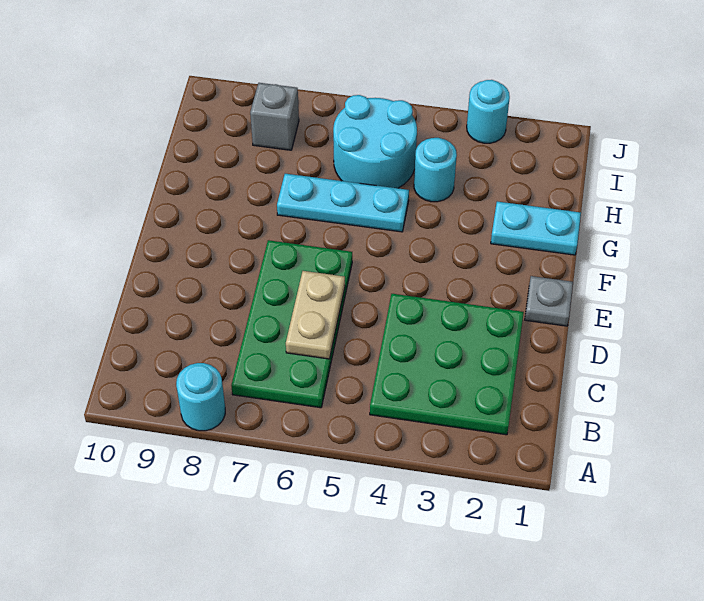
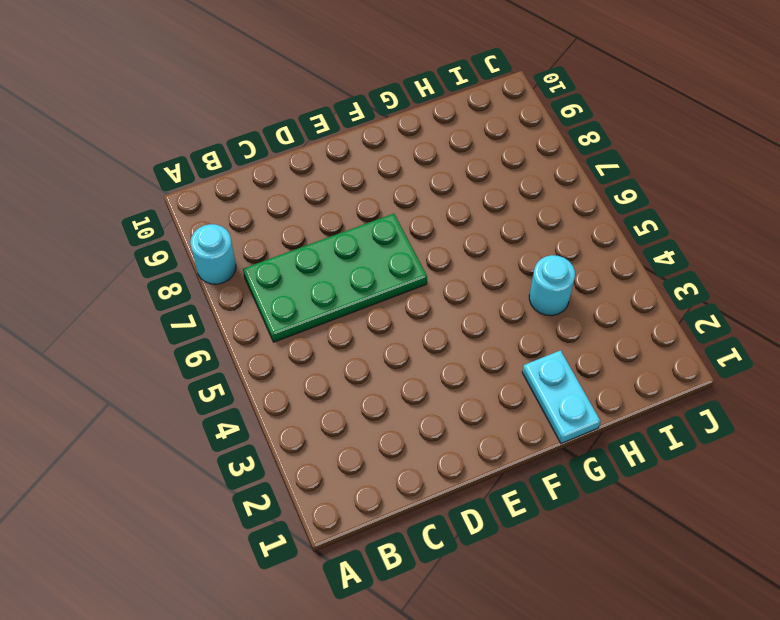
none -> green plate B2:D4 level 1
none -> grey plate E1 level 1

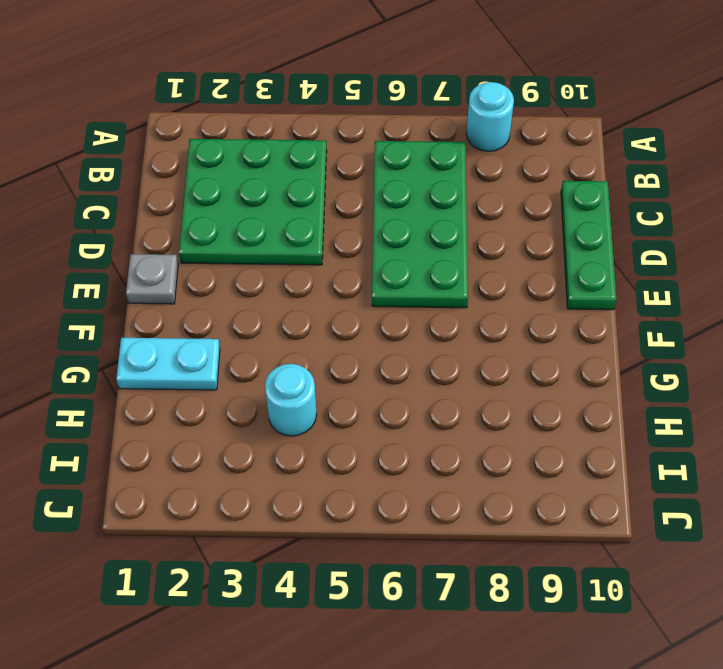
green plate C10:E10 level 1 -> none
none -> cyan plate G5:G7 level 1
none -> cyan round brick H5:I6 level 1

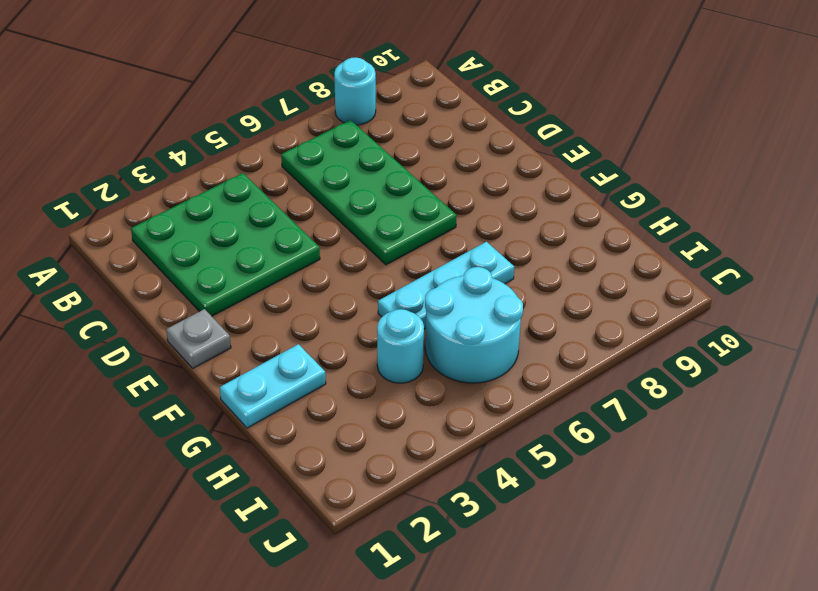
none -> grey brick I8 level 1
none -> cyan round brick J3 level 1

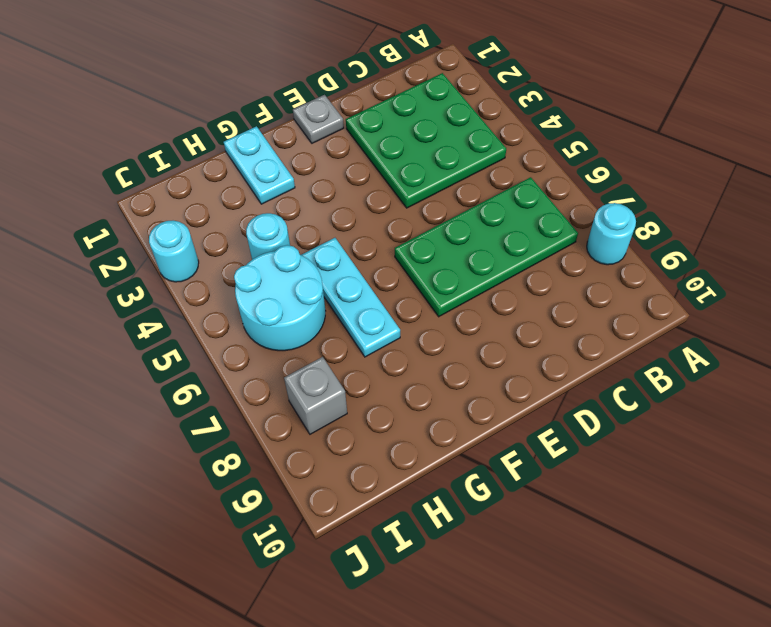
none -> tan plate C6:D6 level 2

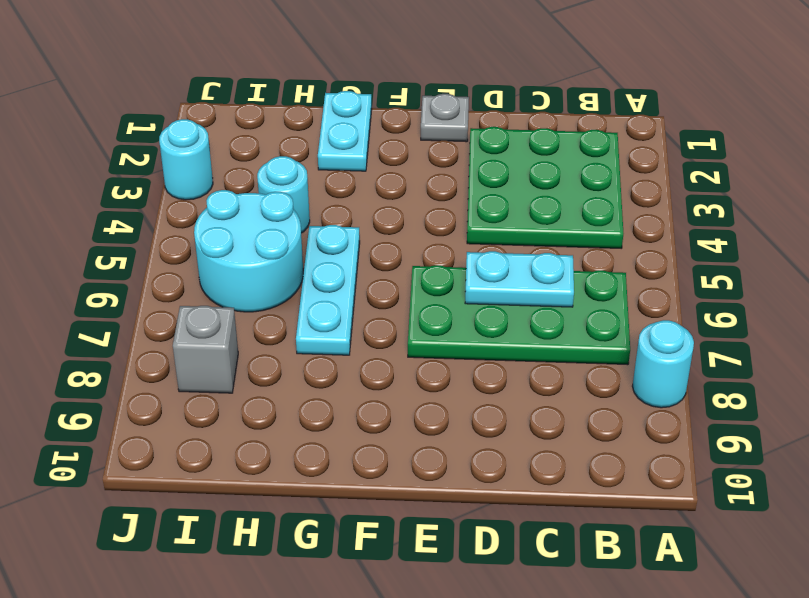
cyan plate C6:D6 level 2 -> tan plate C6:D6 level 2

